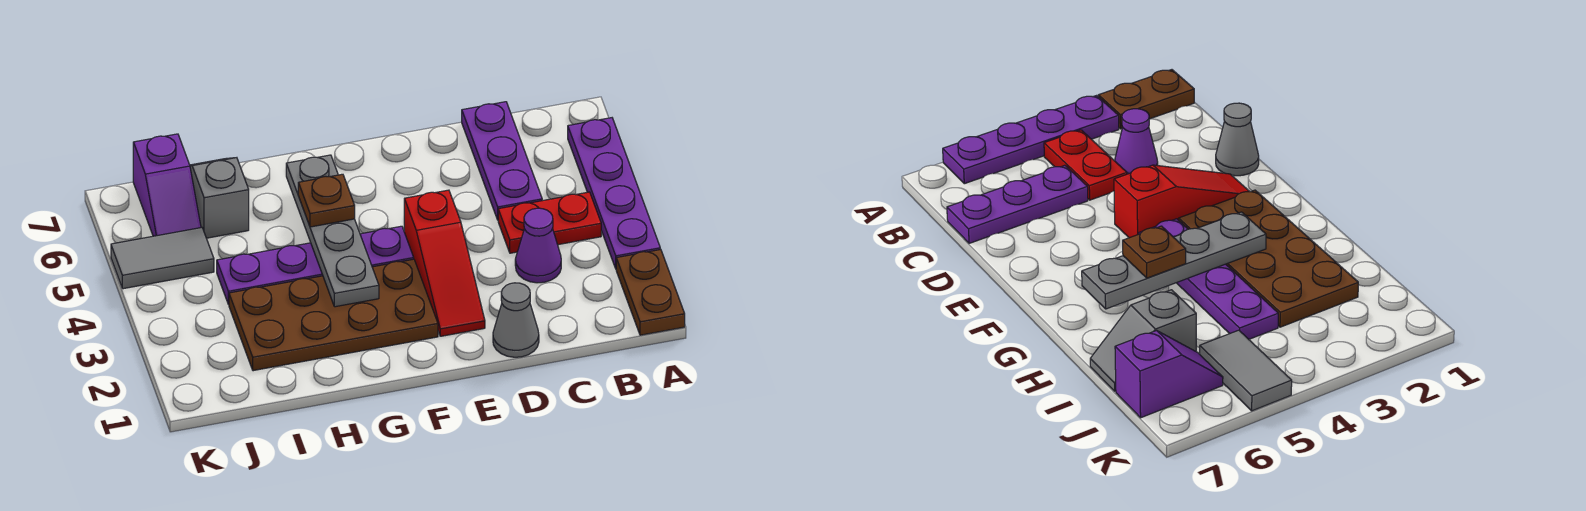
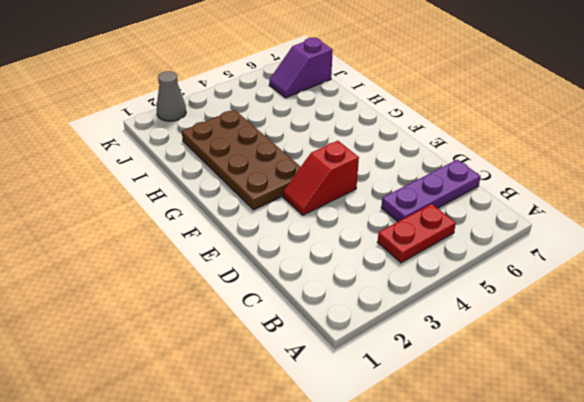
red plate B4:B5 level 1 -> red plate B4:C4 level 1
red slope E3:E4 level 1 top 4 -> red slope E2:E4 level 1 top 4
grey cone K2 level 1 -> grey cone D1 level 1
none -> brown plate A1:A2 level 1
none -> purple plate A3:A6 level 1
none -> purple cone C3 level 1

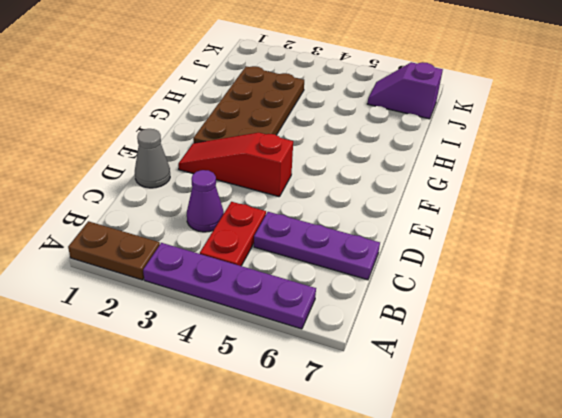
none -> purple plate F4:I4 level 1
none -> grey slope I6:I7 level 1 top 6
none -> grey tile J5:K5 level 1

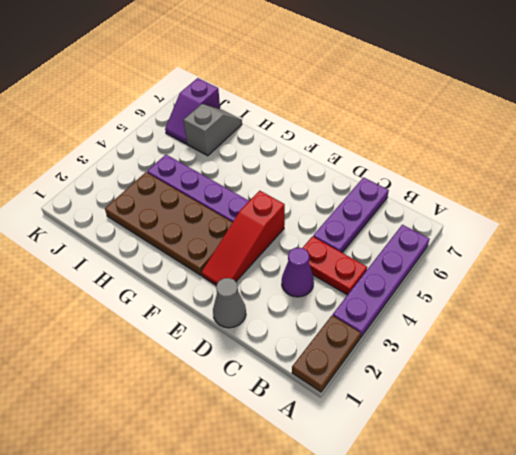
none -> grey tile J5:K5 level 1
none -> grey plate G3:G6 level 2
none -> brown plate G5 level 3

